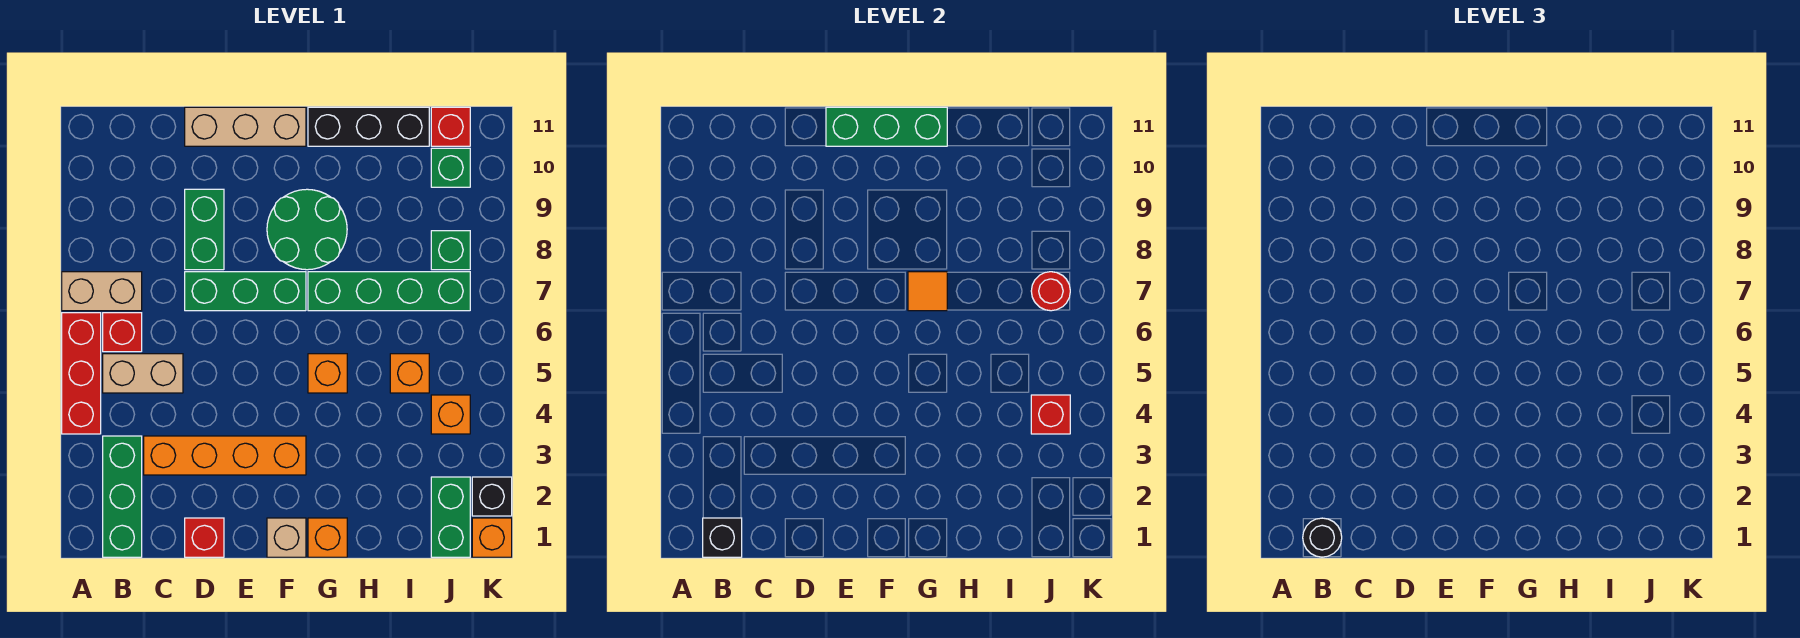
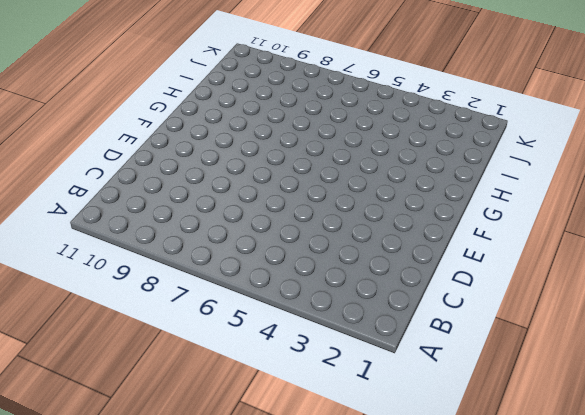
none -> red brick A4:A6 level 1
none -> tan brick A7:B7 level 1
none -> green brick B1:B3 level 1
none -> tan brick B5:C5 level 1

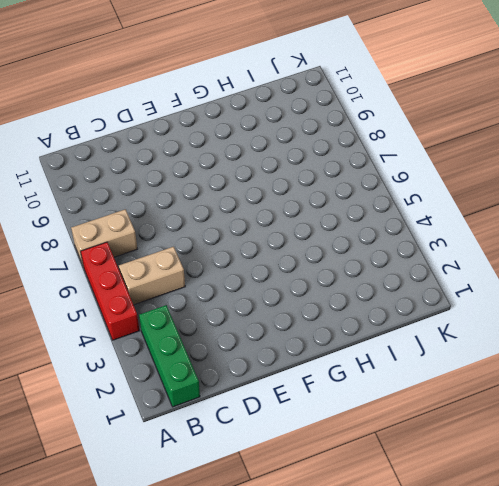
none -> red brick B6 level 1
none -> orange brick C3:F3 level 1
none -> red brick D1 level 1
none -> green brick D7:F7 level 1

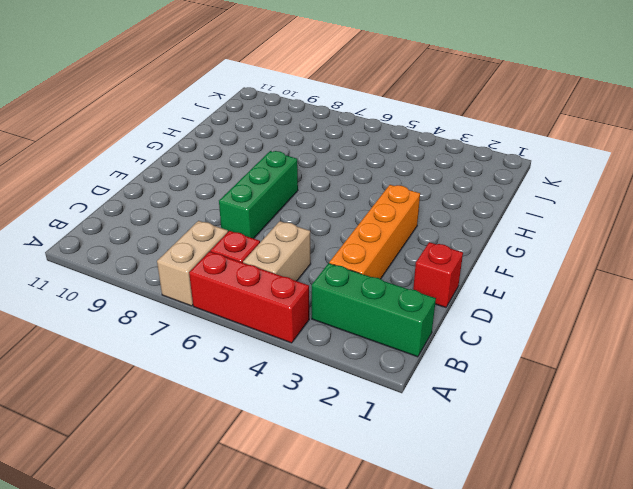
none -> green brick D8:D9 level 1
none -> tan brick D11:F11 level 1
none -> tan brick F1 level 1
none -> green round brick F8:G9 level 1

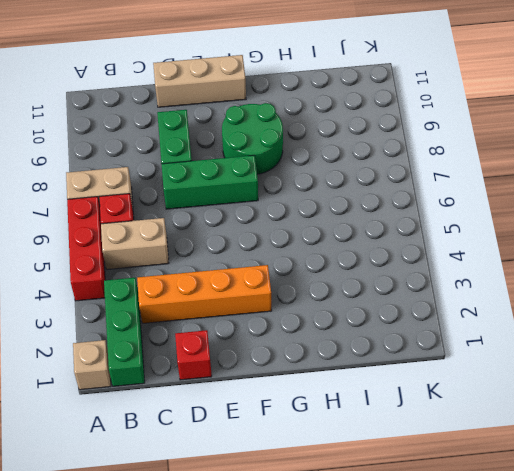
tan brick A1 level 1 -> tan brick F1 level 1
none -> orange brick G1 level 1
none -> orange brick G5 level 1
none -> green brick G7:J7 level 1
none -> black brick G11:I11 level 1

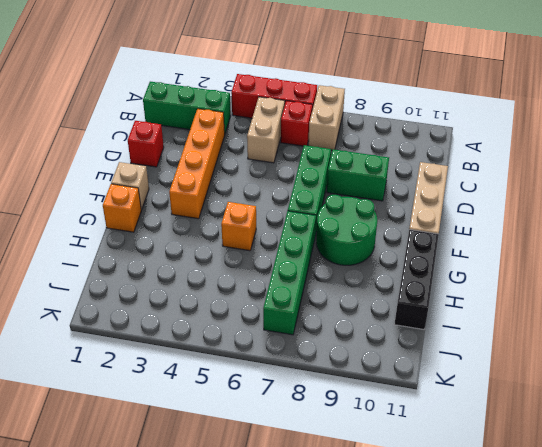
none -> orange brick I5 level 1
none -> green brick J1:J2 level 1
none -> orange brick J4 level 1
none -> green brick J8 level 1

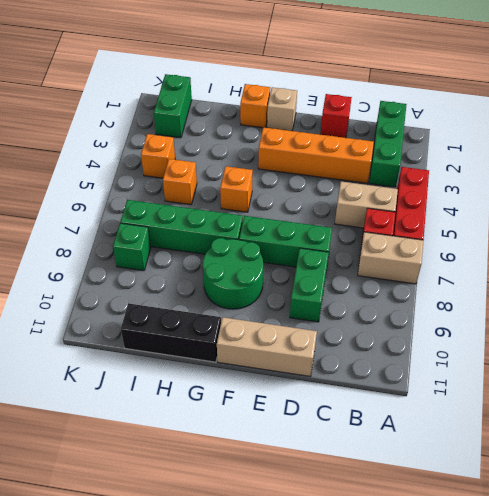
none -> green brick J10 level 1
none -> red brick J11 level 1
none -> orange brick K1 level 1
none -> black brick K2 level 1

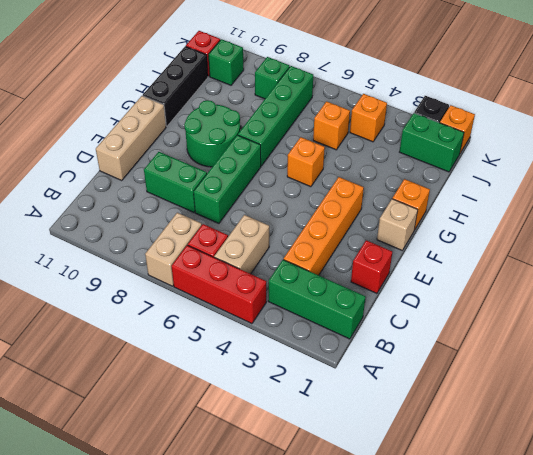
none -> black brick B1 level 2
none -> green brick E11:G11 level 2
none -> orange tile G7 level 2
none -> red brick J4 level 2

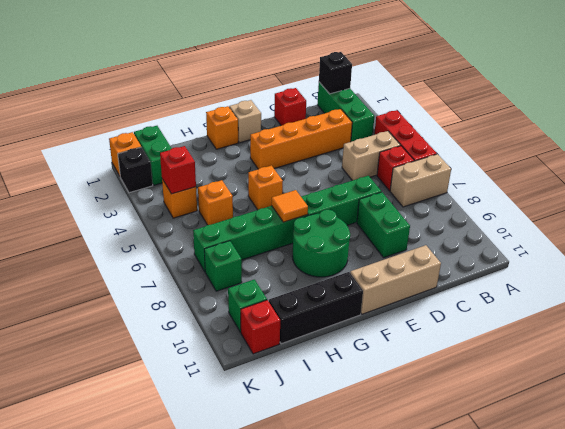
none -> green brick E11:G11 level 2
none -> red round brick J7 level 2
none -> black round brick B1 level 3

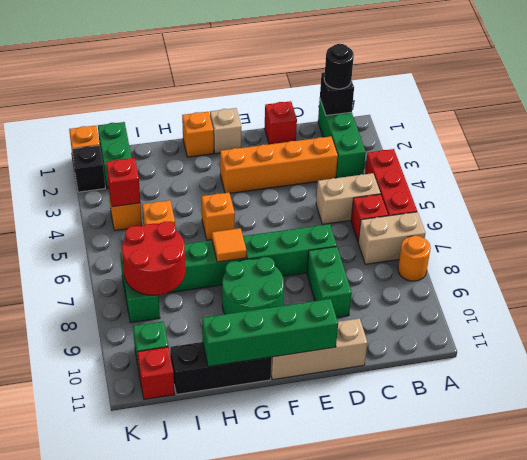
orange round brick A8 level 1 -> none
green brick E11:H11 level 2 -> green brick E11:G11 level 2
red round brick I7:J8 level 2 -> red round brick J7 level 2

